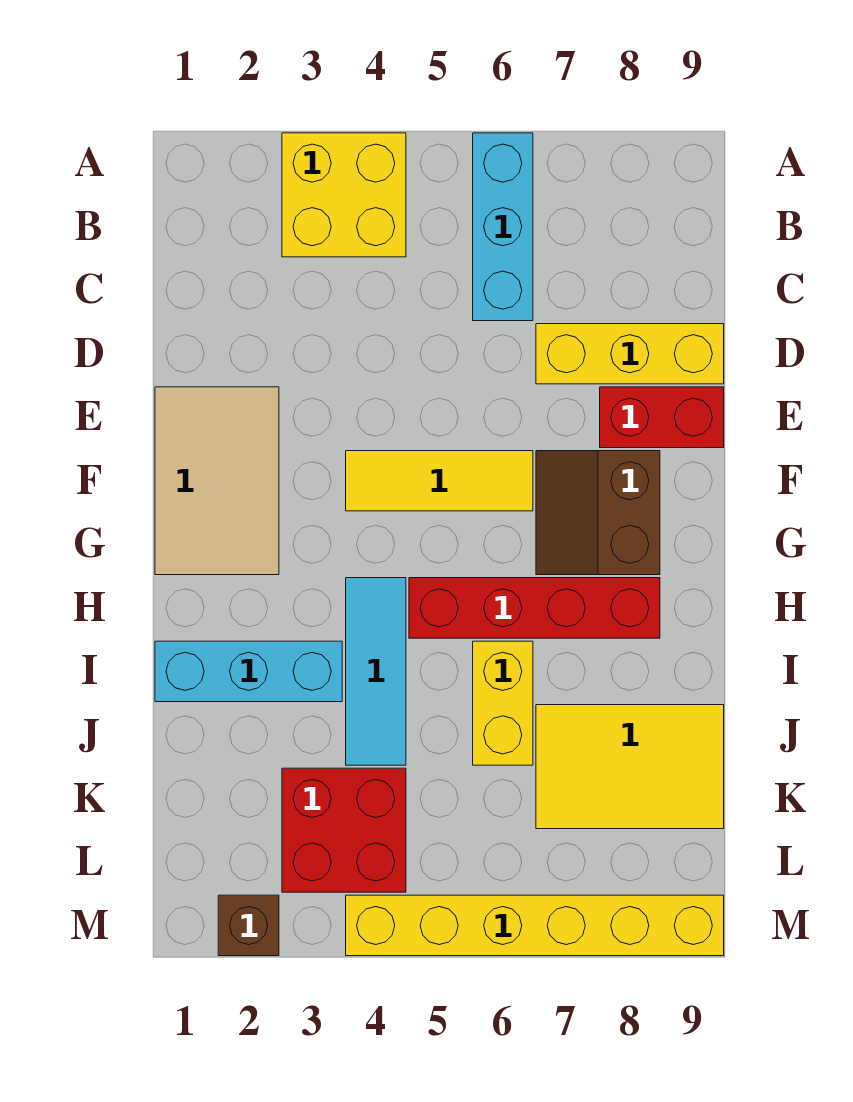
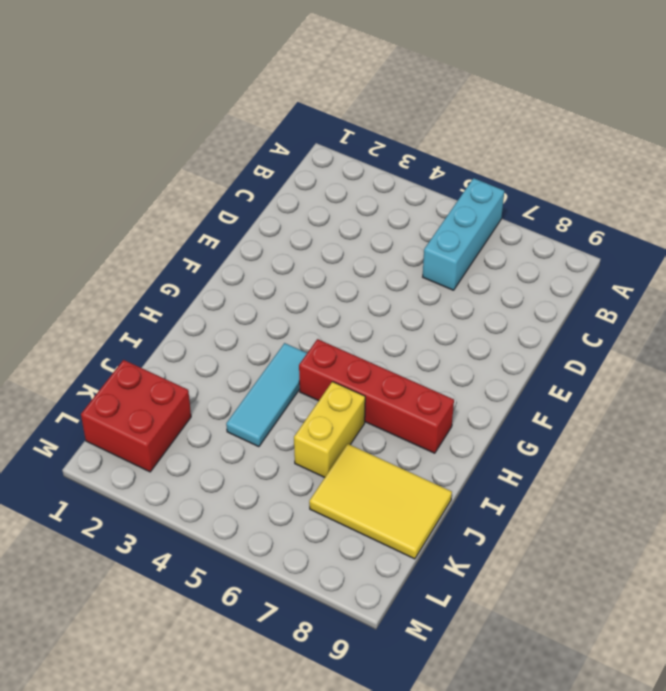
red brick K1:L2 level 1 -> red brick K3:L4 level 1
none -> yellow brick A3:B4 level 1
none -> yellow brick D7:D9 level 1
none -> tan tile E1:G2 level 1

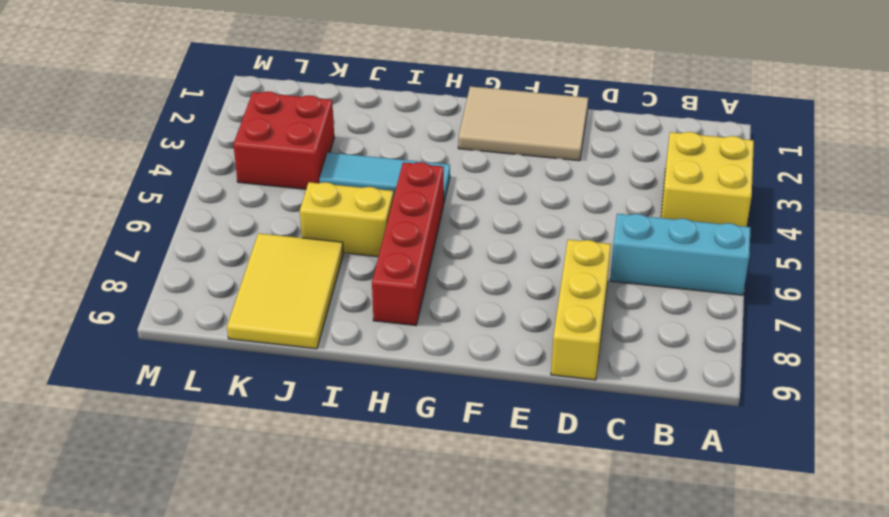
none -> red brick E8:E9 level 1
none -> yellow tile F4:F6 level 1
none -> brown slope F7:G8 level 1 top 8

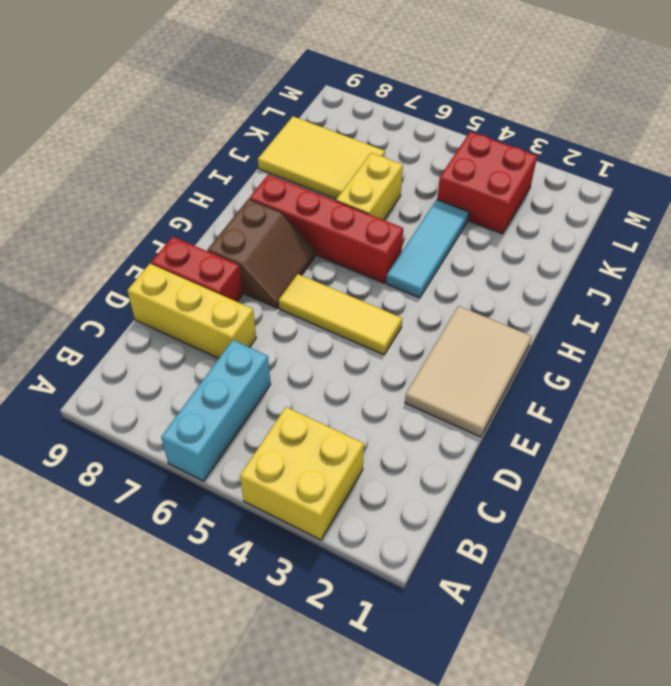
none -> cyan brick I1:I3 level 1
none -> brown brick M2 level 1
none -> yellow brick M4:M9 level 1

